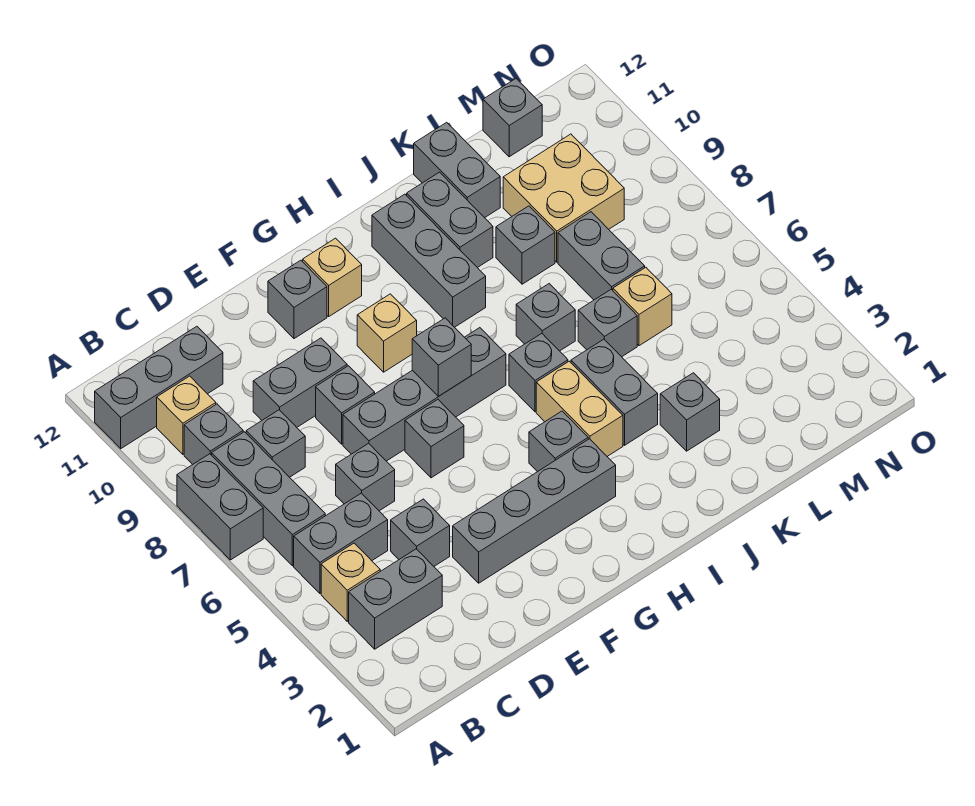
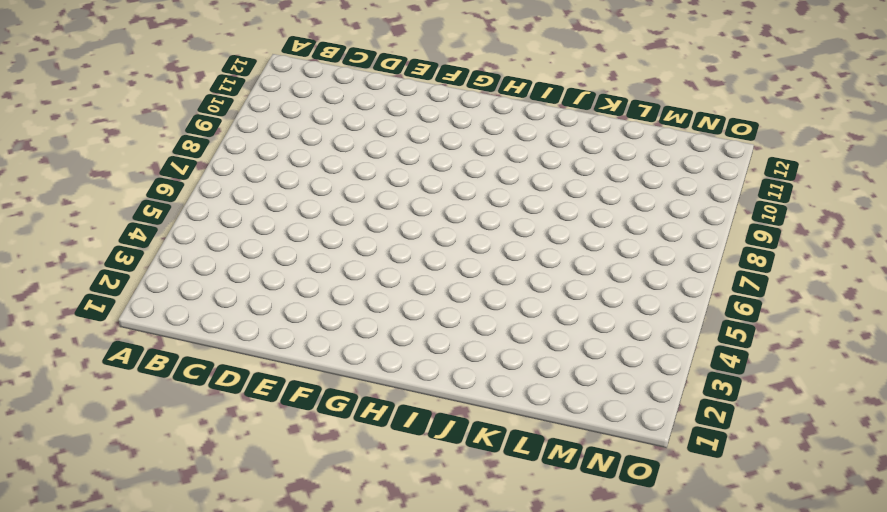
none -> grey brick A7:A8 level 1
none -> grey brick A11:C11 level 1
none -> grey brick B3:C3 level 1
none -> tan brick B4 level 1

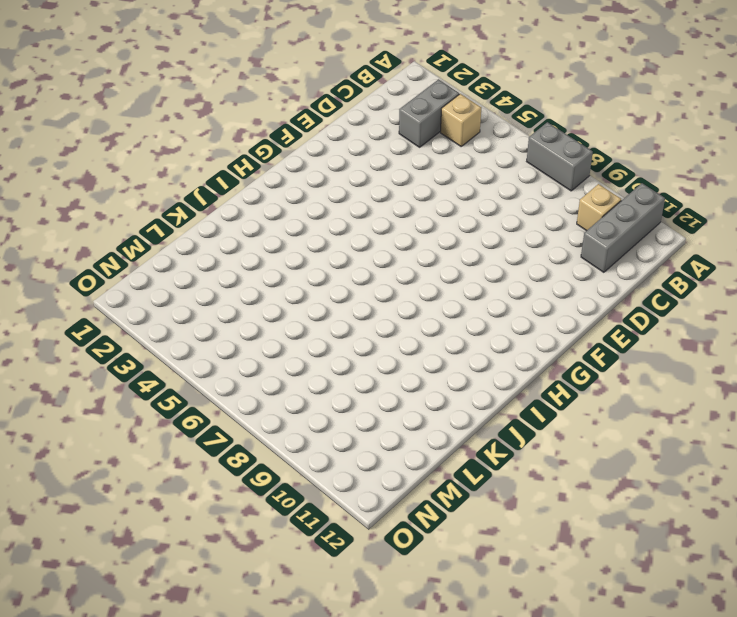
none -> grey brick B5:C5 level 1
none -> grey brick B6:B8 level 1
none -> grey brick B9 level 1
none -> grey brick C8 level 1

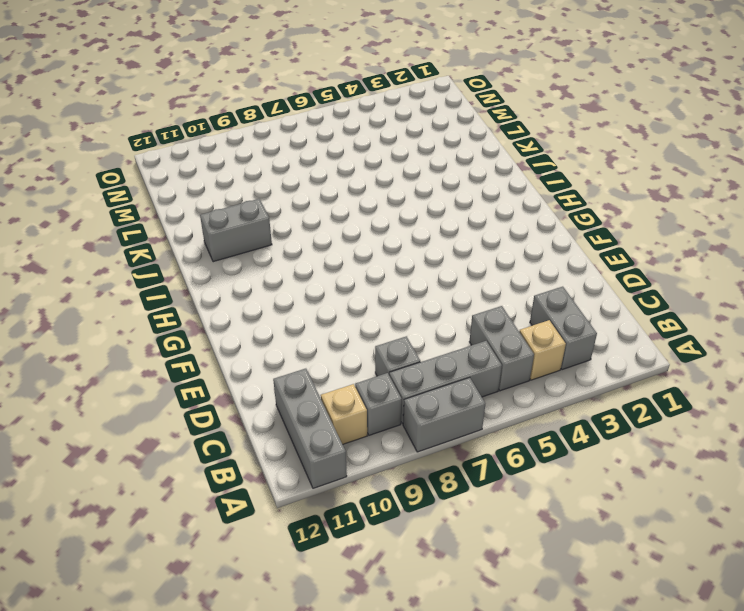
none -> grey brick D4 level 1
none -> grey brick D6 level 1
none -> grey brick D9:E9 level 1
none -> grey brick E3:H3 level 1

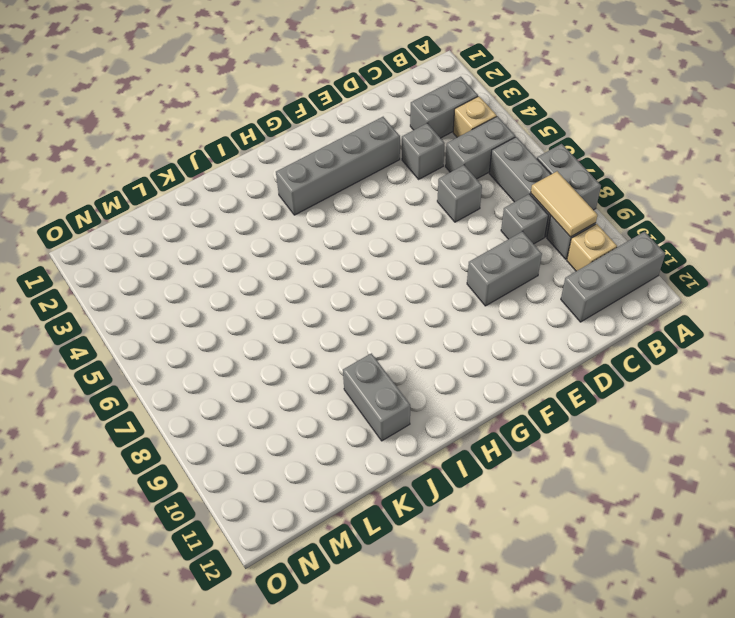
tan tile B8:B9 level 2 -> none
none -> grey brick E7:H7 level 1
none -> grey brick E8 level 1
none -> grey brick F6 level 1
none -> grey brick F11 level 1

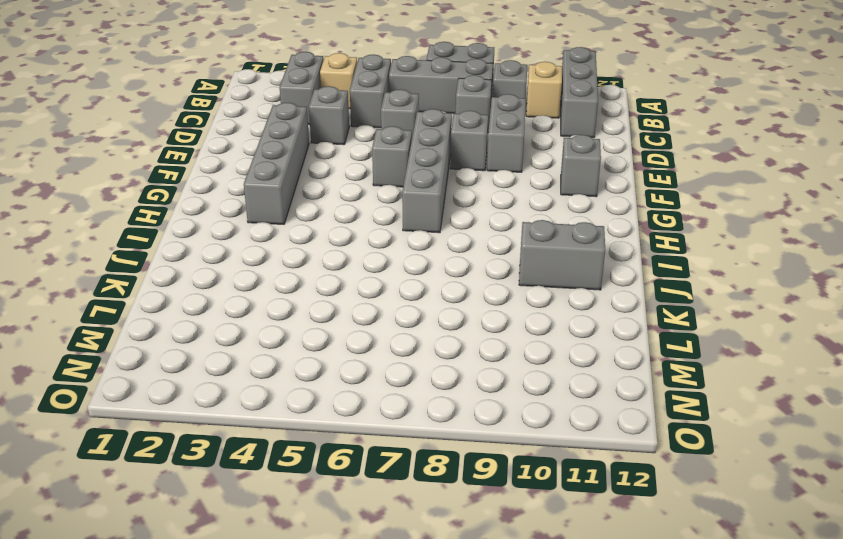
none -> tan brick G9 level 1
none -> tan brick G11 level 1
none -> grey brick H4 level 1
none -> tan brick I4:I5 level 1

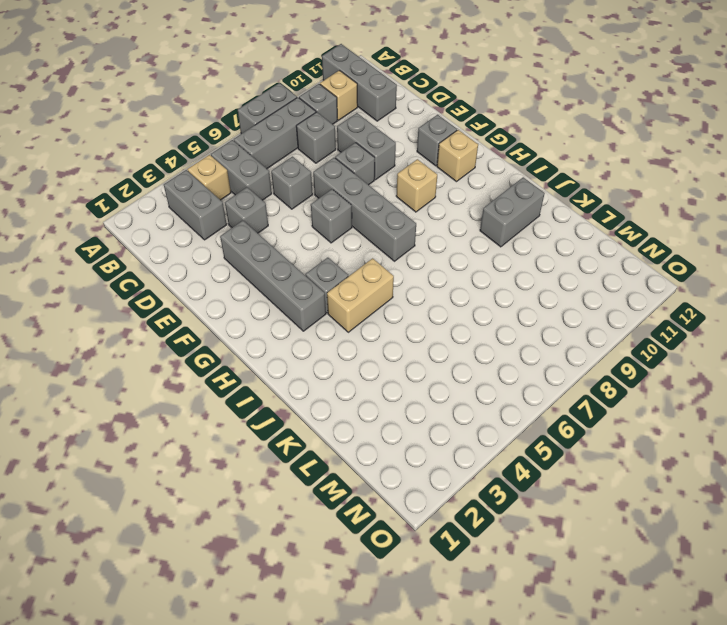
none -> grey brick I6 level 1
none -> grey brick I9:I11 level 1
none -> grey brick J4:J5 level 1
none -> grey brick J7 level 1

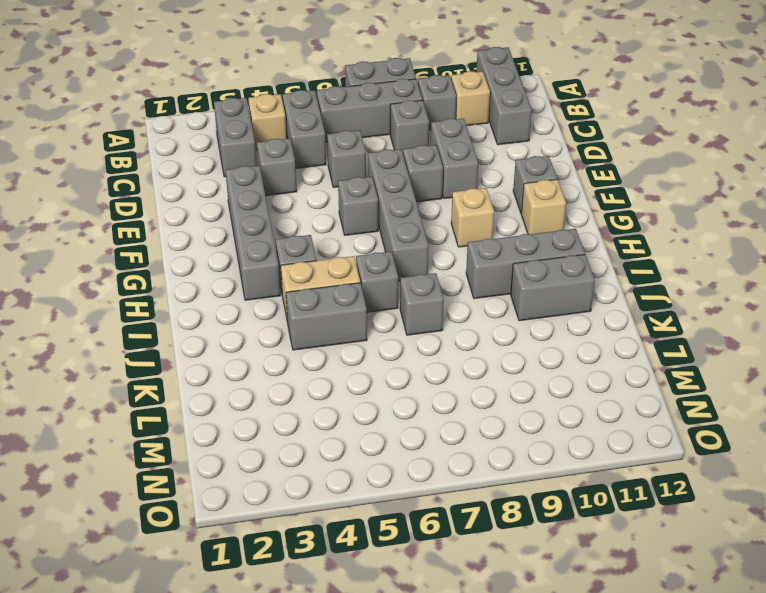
none -> grey brick K3 level 1
none -> grey brick K6 level 1
none -> grey brick K9 level 1
none -> grey brick K11:K12 level 1

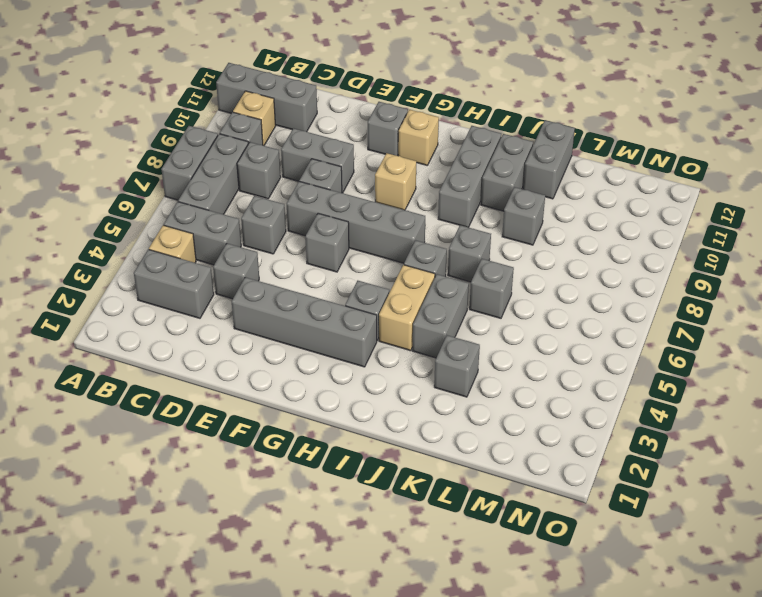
none -> tan brick L6 level 1
none -> grey brick L7:L8 level 1
none -> tan brick L9:M10 level 1
none -> grey brick M12 level 1

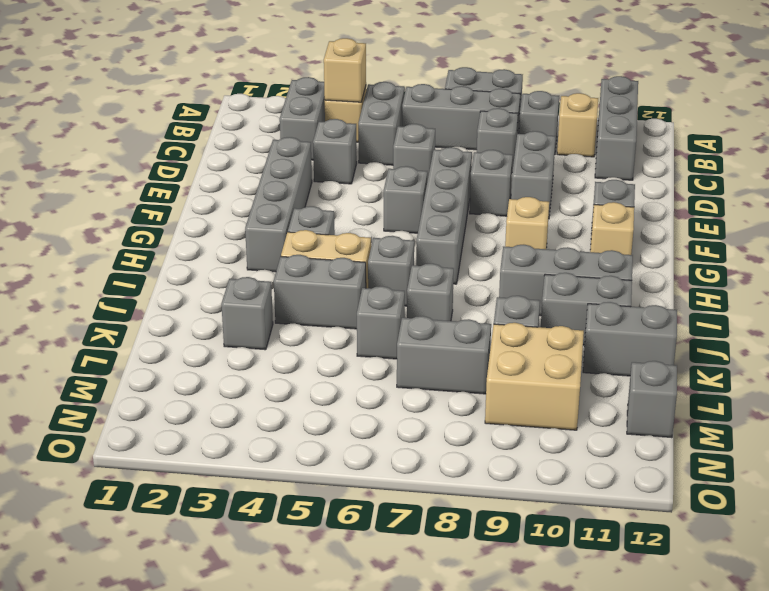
tan brick B4 level 2 -> tan brick L6 level 1
none -> grey brick G7 level 2

